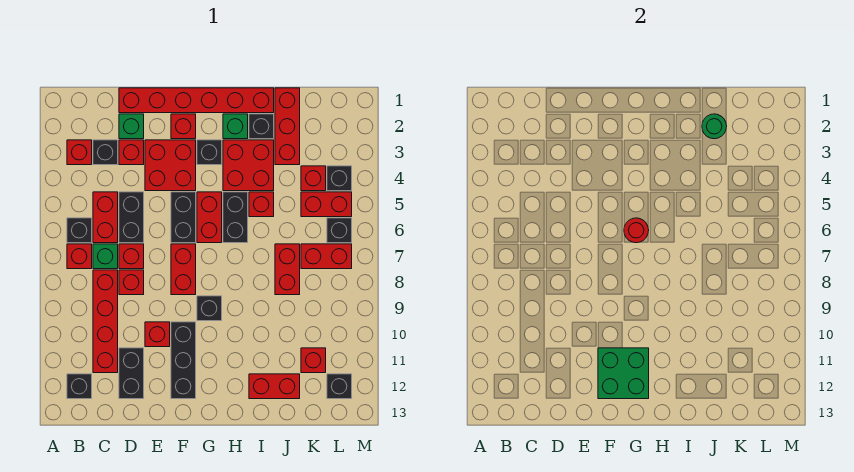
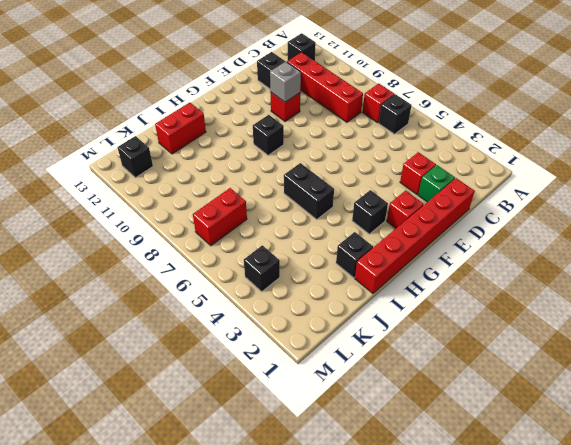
grey brick E10 level 2 -> none
none -> red brick B3 level 1
none -> black brick C3 level 1
none -> red brick C5:C6 level 1
none -> green brick C7 level 1

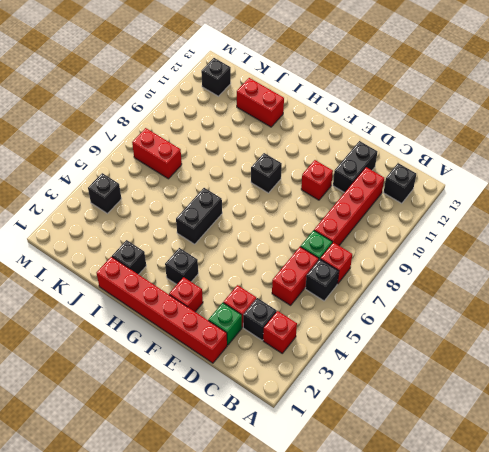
none -> black brick D5:D6 level 1
none -> red brick D7 level 1
none -> red brick D8 level 1
none -> red brick E3:F4 level 1

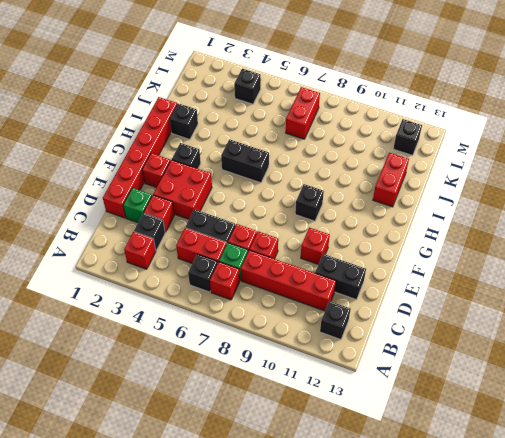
none -> black brick F5:F6 level 1
none -> red brick F7:F8 level 1
none -> black brick F10:F12 level 1
none -> red brick G5:G6 level 1

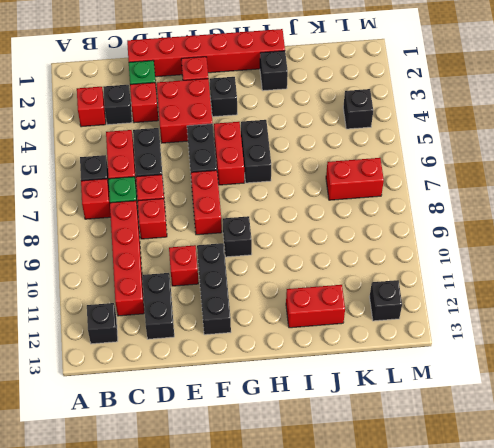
none -> green brick H2 level 1
none -> red brick H3:I4 level 1
none -> red brick I5 level 1
none -> red brick J1:J3 level 1

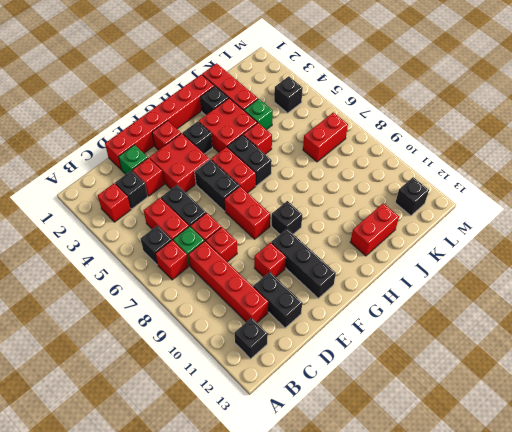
green brick J4 level 1 -> green brick H2 level 1
none -> red brick J7:J8 level 1
none -> red brick K4 level 1
none -> red brick K5:L5 level 1
none -> red brick K11 level 1

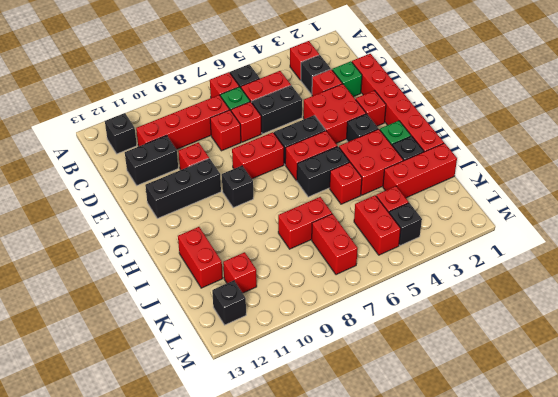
none -> black brick L6 level 1
none -> green brick F11:G12 level 2
none -> red round brick G6 level 2
none -> green round brick J2 level 2

